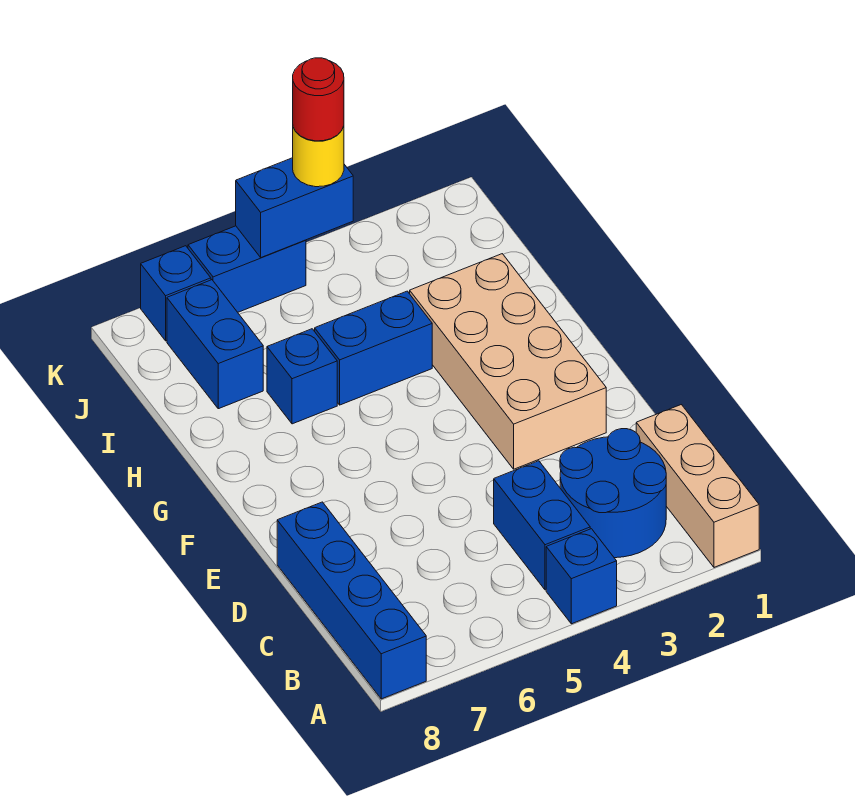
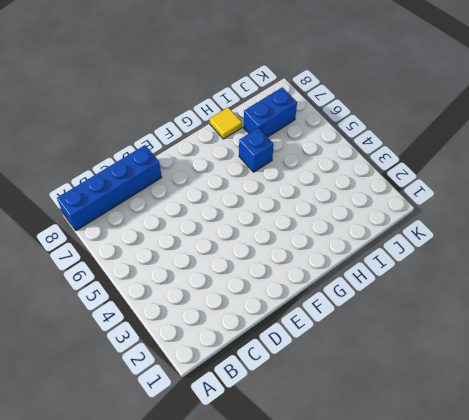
yellow tile H8 level 1 -> none
none -> tan brick A1:C1 level 1
none -> blue brick A4 level 1
none -> blue round brick B2:C3 level 1

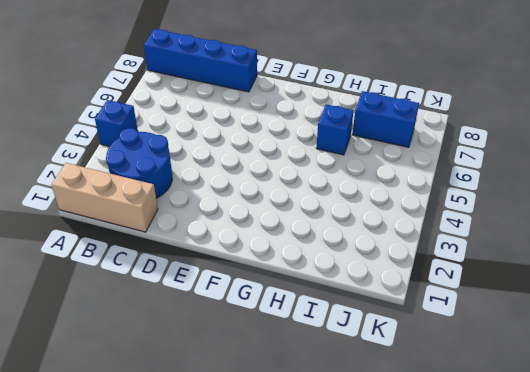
none -> blue brick B4:C4 level 1
none -> tan brick E2:H3 level 1
none -> blue brick H4:H5 level 1

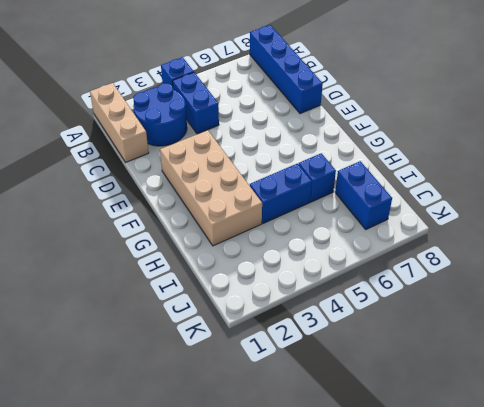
none -> blue brick K5:K6 level 1
none -> blue brick K7 level 1
none -> blue brick K4:K5 level 2

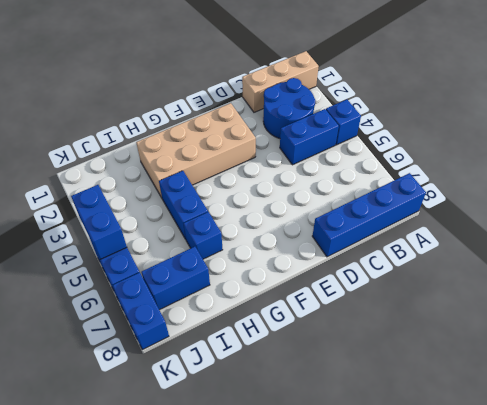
blue brick K7:K8 level 1 -> blue brick K7 level 1
none -> yellow round brick K4 level 3
none -> red round brick K4 level 4

